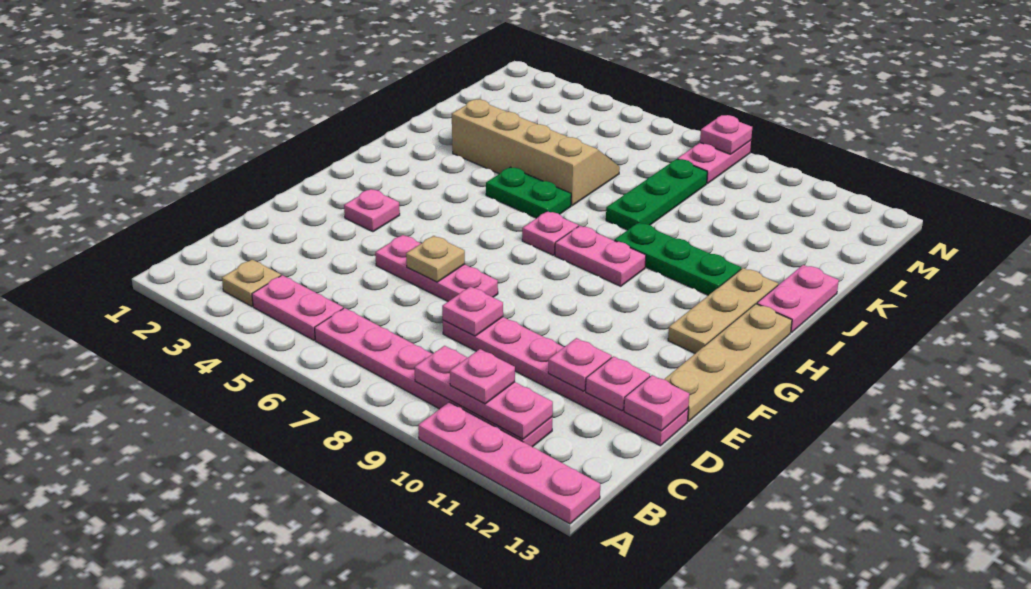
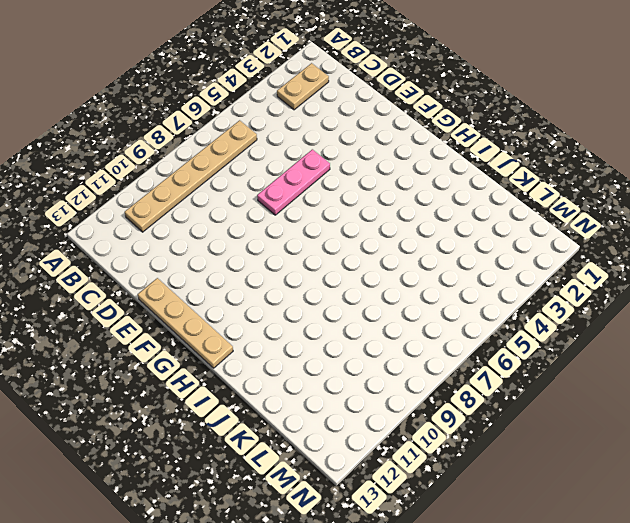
tan plate B2:B3 level 1 -> tan plate B3 level 1
tan plate B6:B11 level 1 -> pink plate B6:B11 level 1
none -> pink plate A10:A13 level 1
none -> pink plate B4:B5 level 1
none -> pink plate D8:D13 level 1

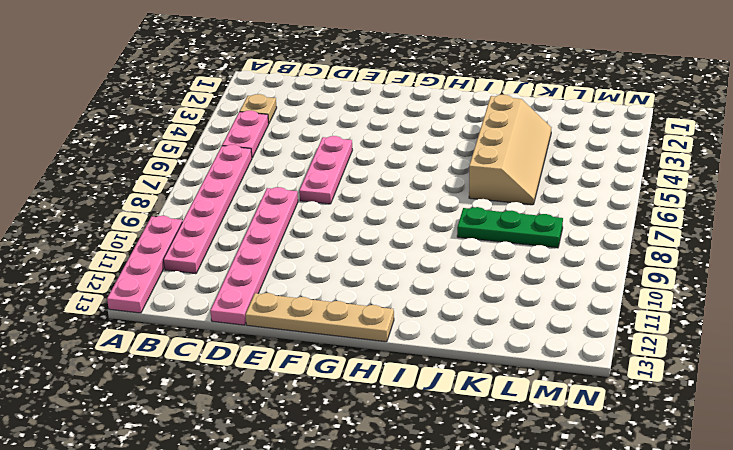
none -> pink plate F3 level 1
none -> tan plate G12:I12 level 1
none -> pink plate H7 level 1

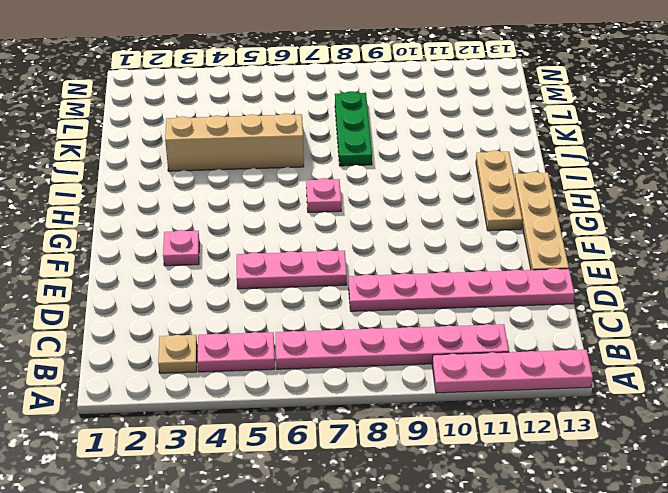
none -> pink plate H8:H9 level 1
none -> green plate I5:I6 level 1
none -> green plate I9:I11 level 1

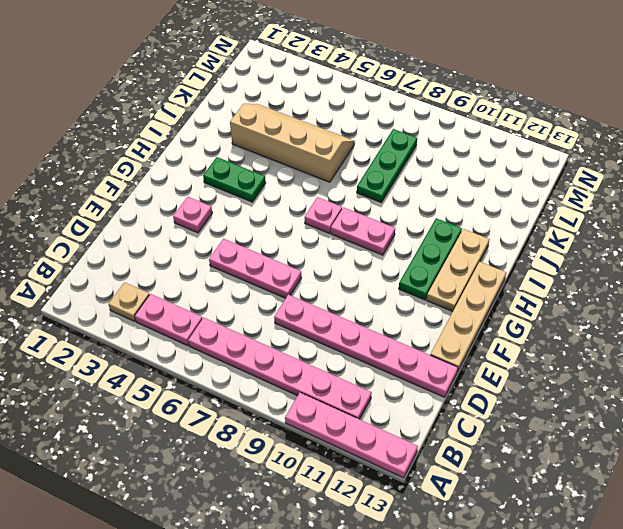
green plate G11:I11 level 1 -> green plate I9:I11 level 1
green plate H3:H4 level 1 -> green plate I5:I6 level 1
none -> pink plate I13:J13 level 1
none -> pink plate M8:N8 level 1
none -> pink plate B9:B11 level 2

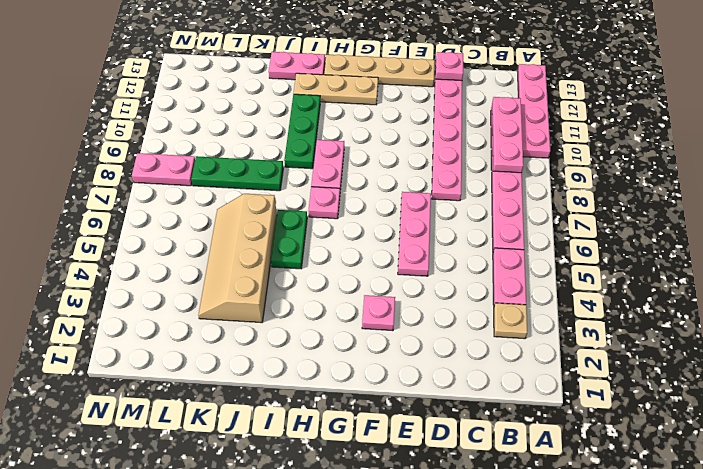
none -> pink plate D8 level 2
none -> pink plate D11 level 2
none -> pink plate D12 level 2

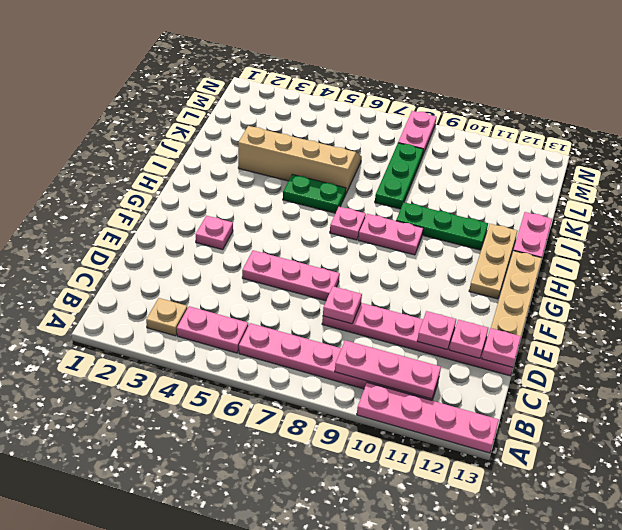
none -> tan plate E6 level 2
none -> pink plate N8 level 2
none -> pink plate B10 level 3

